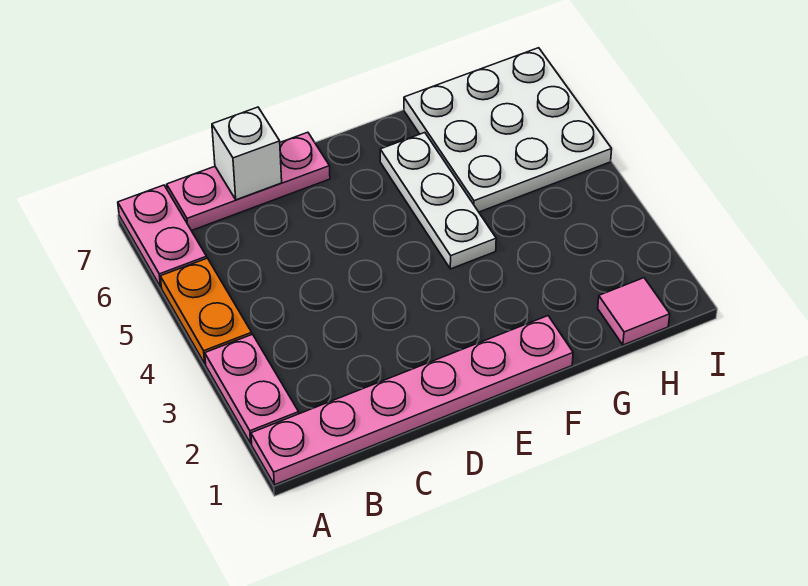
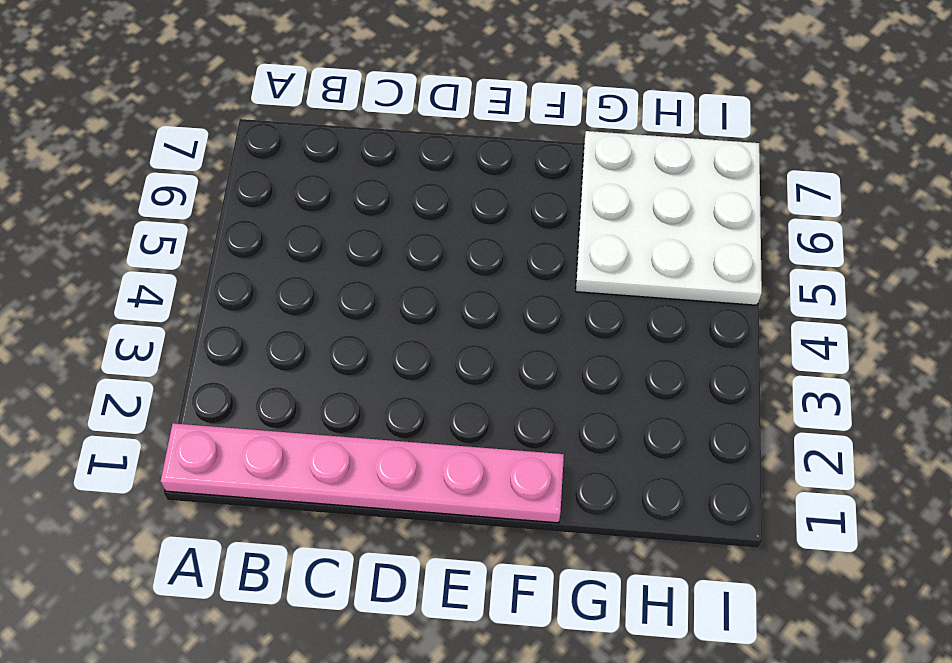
none -> pink plate A2:A3 level 1
none -> orange plate A4:A5 level 1

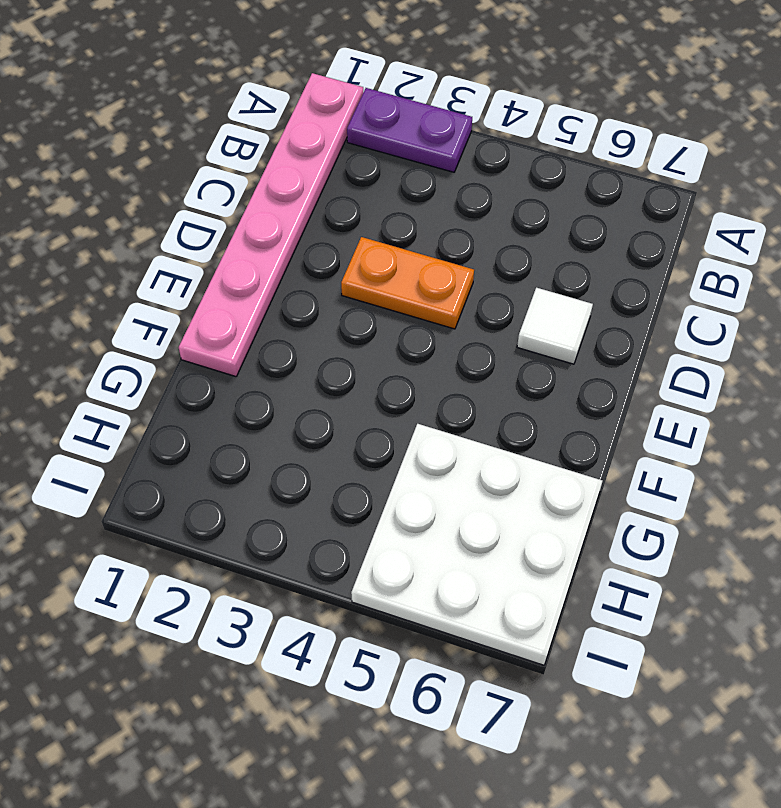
purple plate A2:A3 level 1 -> pink plate A2:A3 level 1
orange plate D3:D4 level 1 -> orange plate A4:A5 level 1
white tile D6 level 1 -> none
none -> pink plate A6:A7 level 1
none -> pink plate B7:D7 level 1

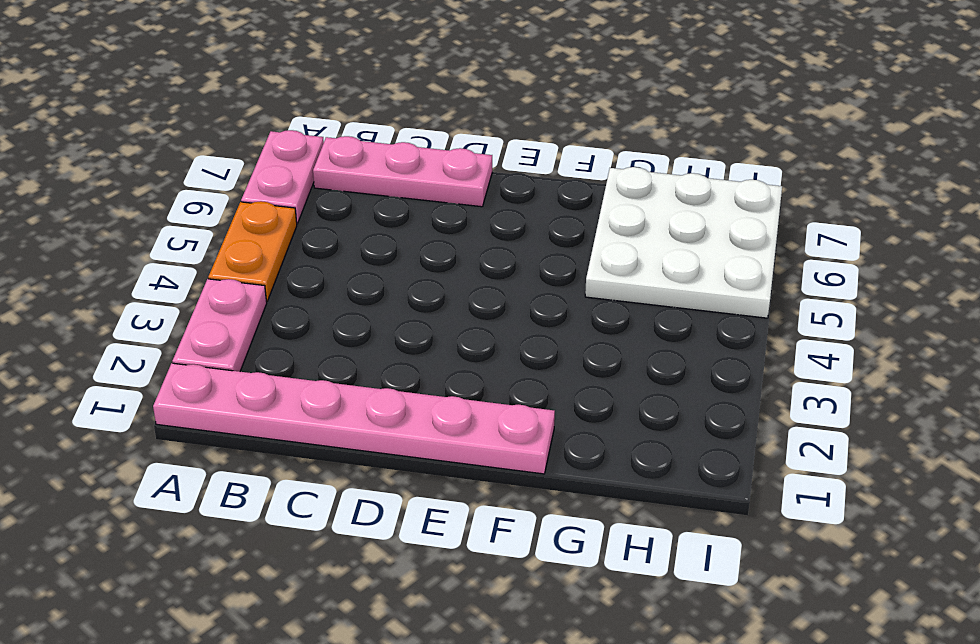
none -> white plate F4:F6 level 1
none -> pink tile H1 level 1

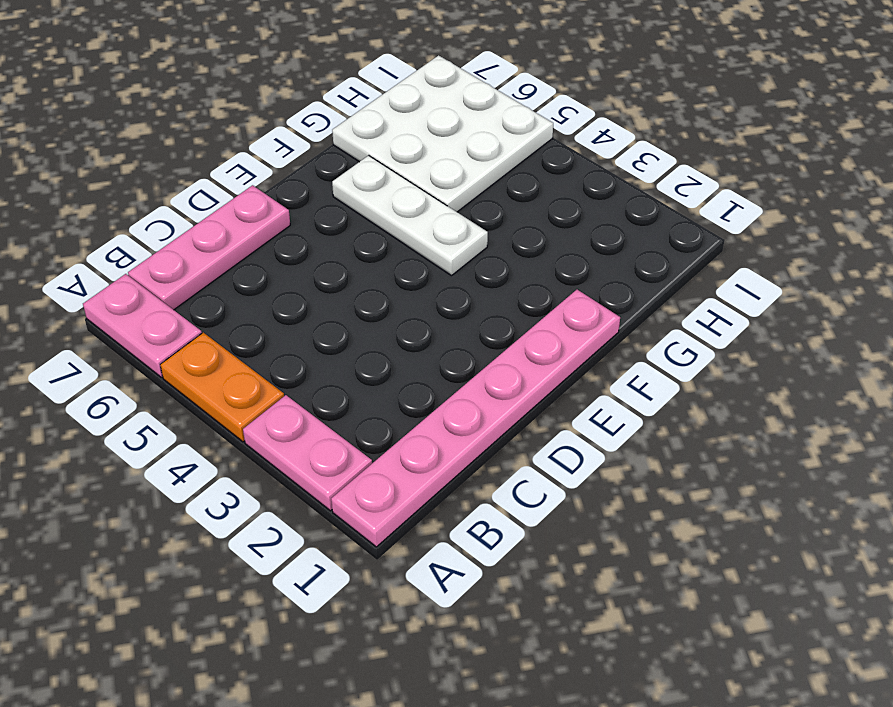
none -> pink tile H1 level 1
none -> white brick C7 level 2

